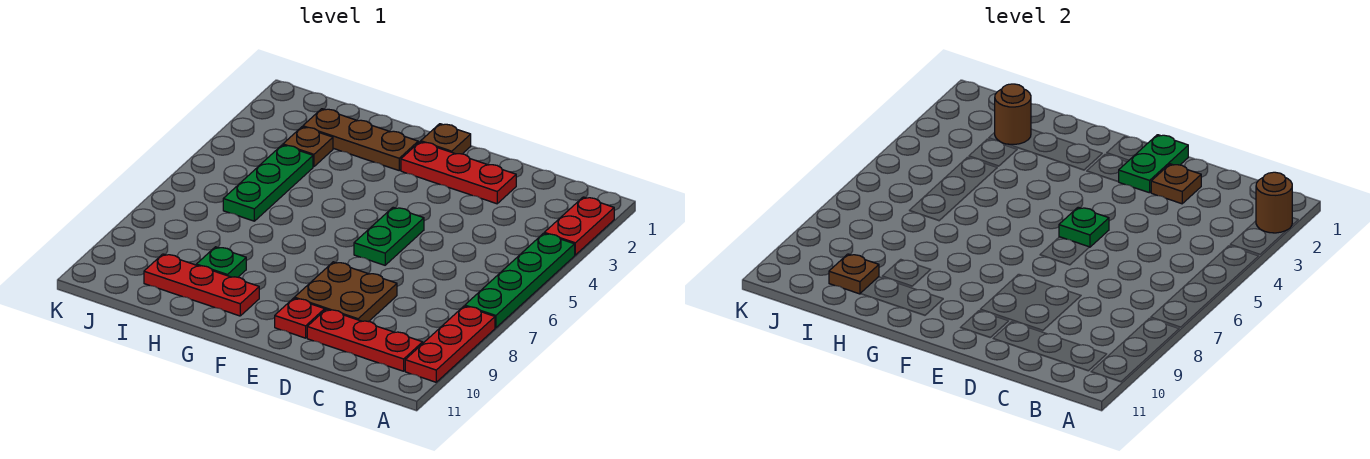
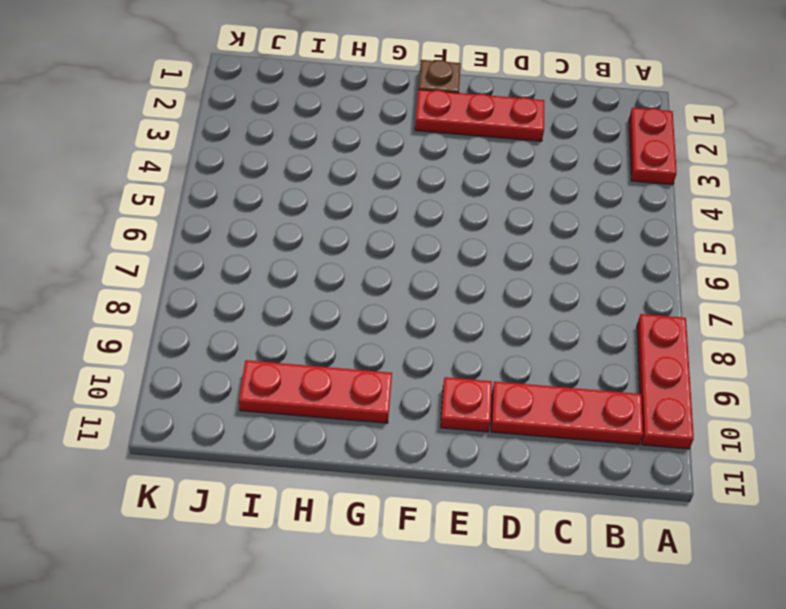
none -> green plate A4:A7 level 1
none -> brown plate D8:E9 level 1
none -> green plate E5:E6 level 1

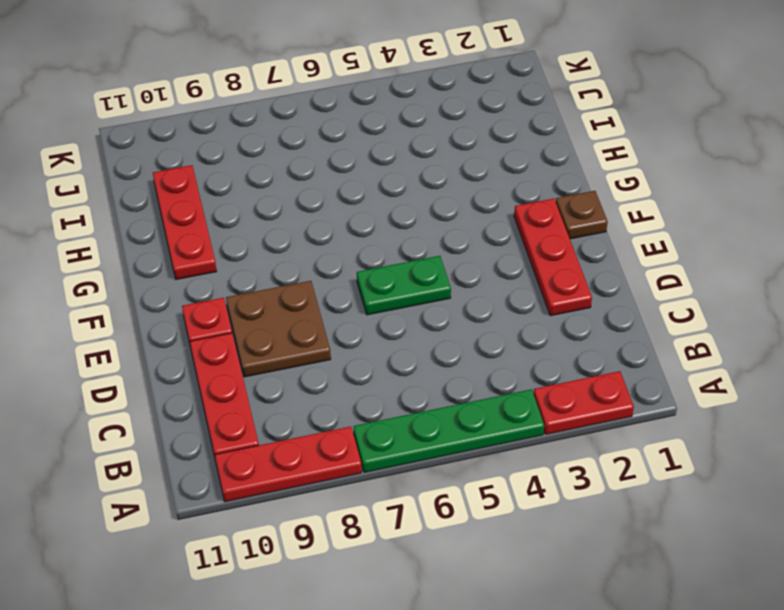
none -> brown plate G2:I2 level 1
none -> green plate H9 level 1
none -> brown plate I3 level 1

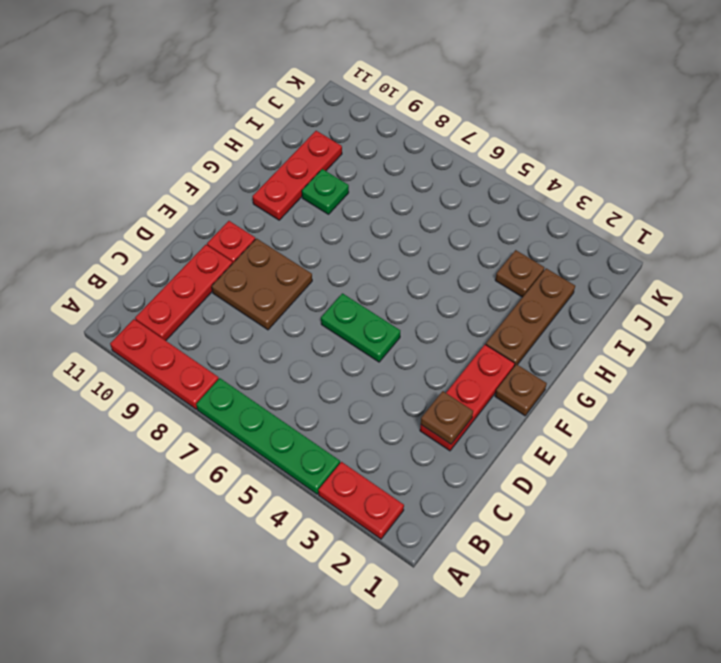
none -> green plate I4:I6 level 1
none -> brown round brick A2 level 2
none -> green plate E1:E2 level 2

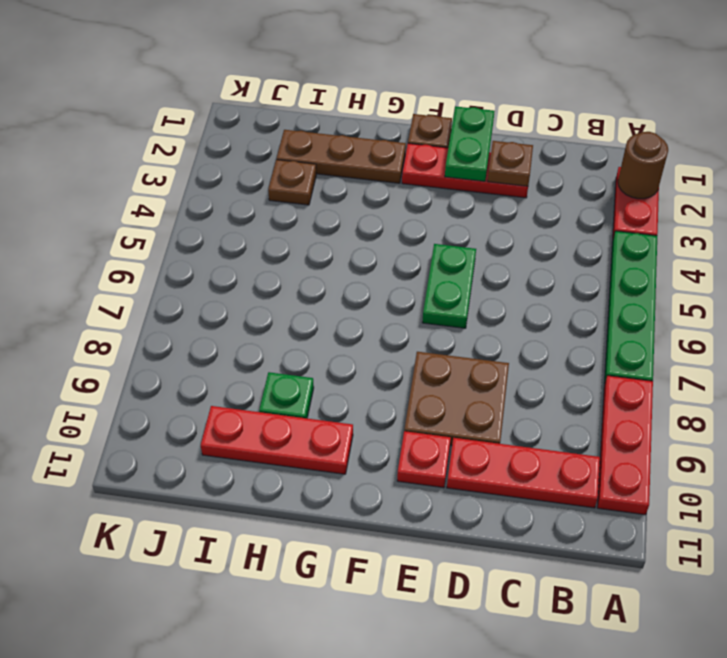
none -> green plate I4:I6 level 1
none -> green plate E5 level 2
none -> brown round brick I2 level 2

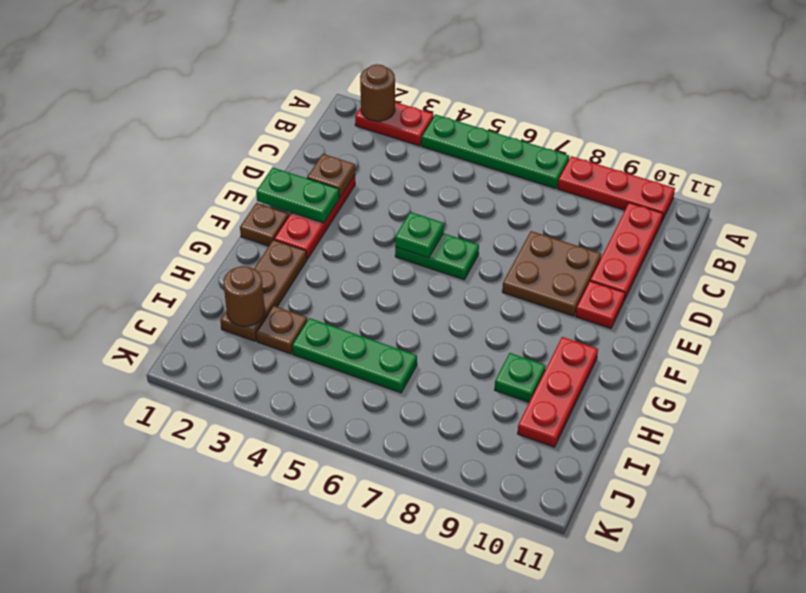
none -> brown plate I10 level 2

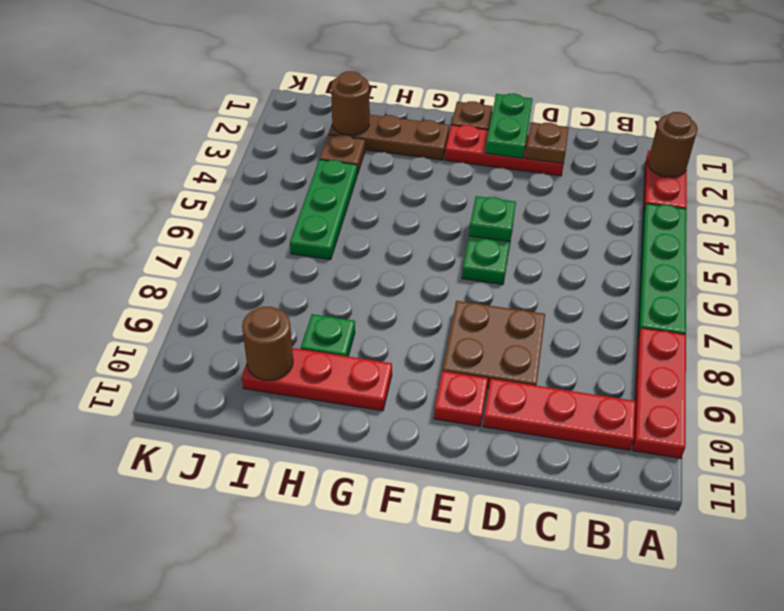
brown round brick I10 level 2 -> brown plate I10 level 2

